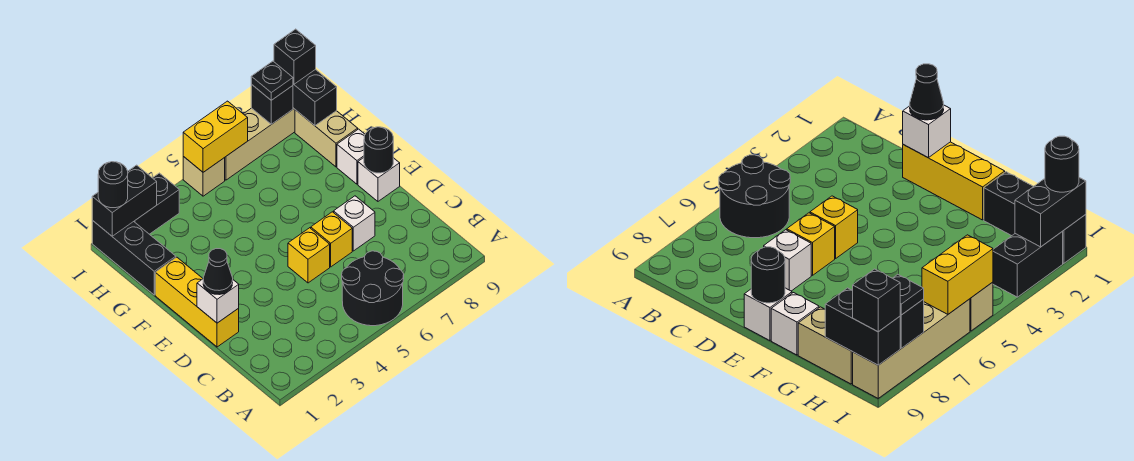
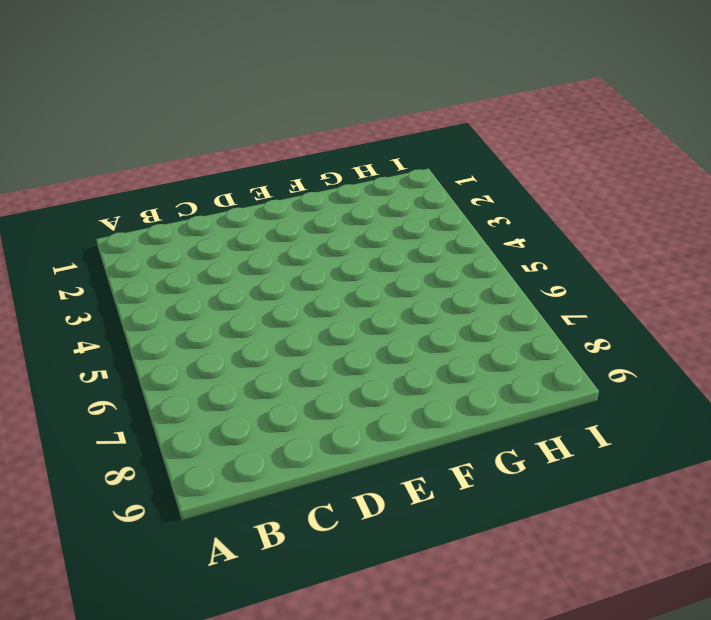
none -> black round brick A5:B6 level 1
none -> yellow brick D1:F1 level 1
none -> yellow brick D5 level 1

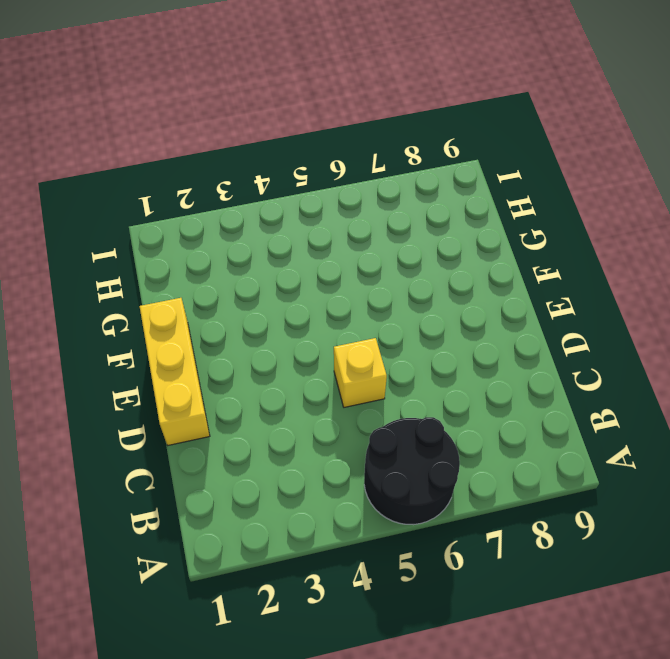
none -> yellow brick D6 level 1
none -> white brick D7 level 1
none -> white brick E9 level 1

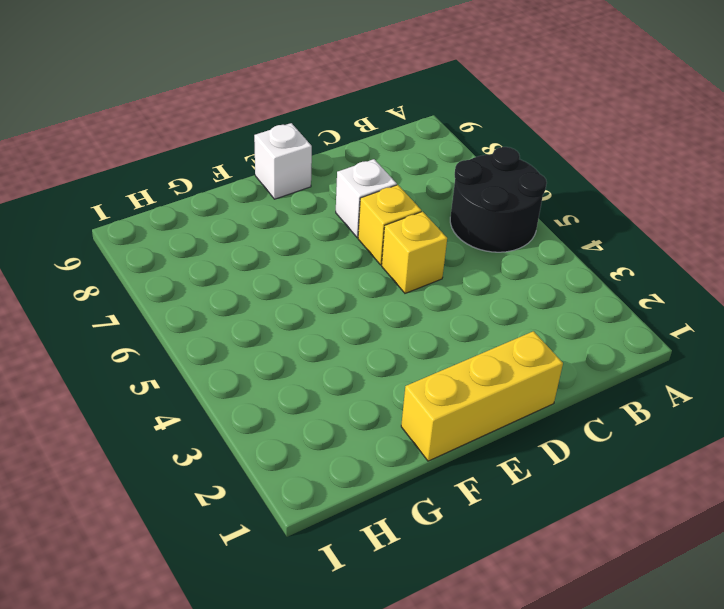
none -> white brick F9 level 1
none -> black brick G1:I1 level 1
none -> tan brick G9:H9 level 1

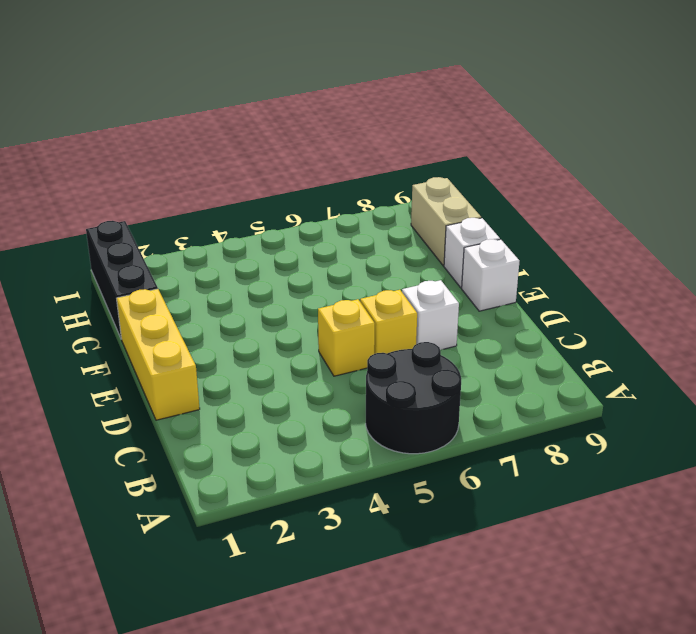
none -> black brick I2:I3 level 1
none -> tan brick I5 level 1
none -> tan brick I6:I9 level 1

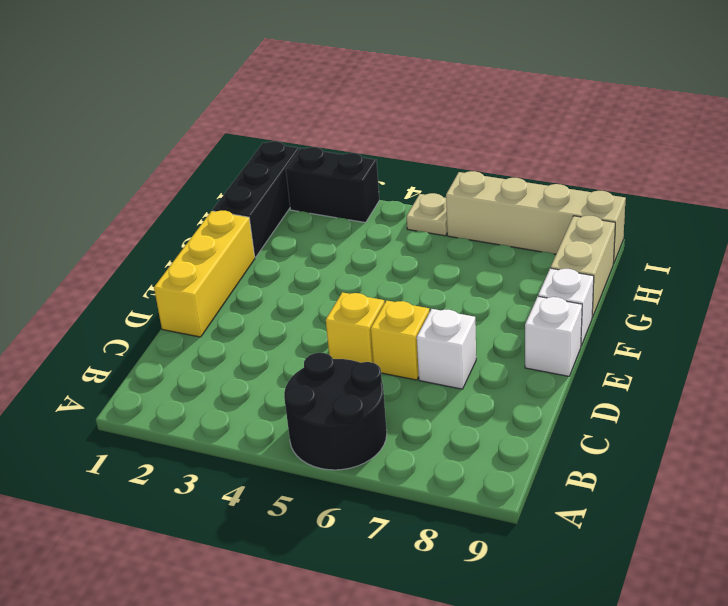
tan plate I5 level 1 -> tan brick I5 level 1
none -> white brick D1 level 2
none -> black round brick E9 level 2
none -> black brick H9:I9 level 2

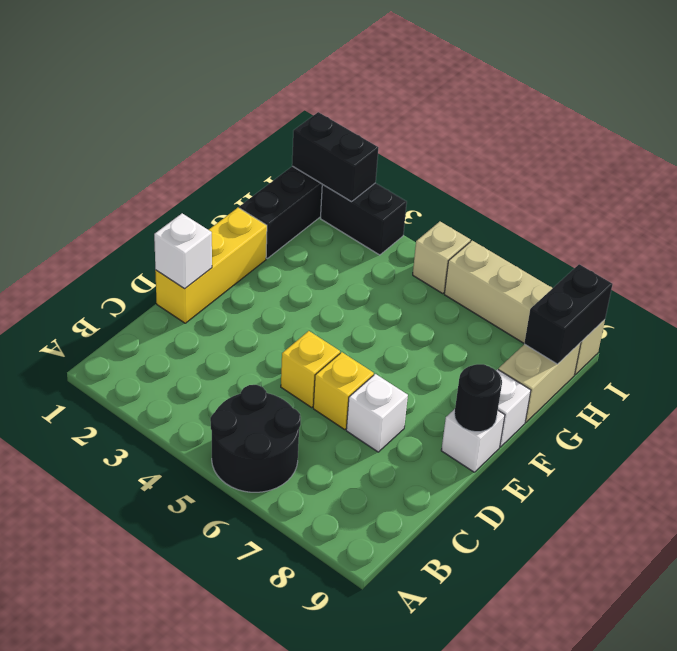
none -> yellow brick I5:I6 level 2
none -> black brick I8 level 2
none -> black cone D1 level 3

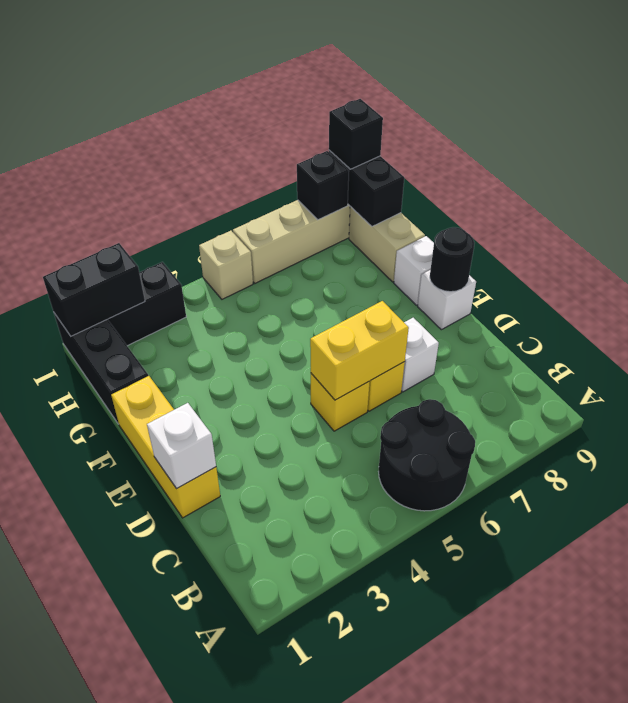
yellow brick D5:D6 level 2 -> yellow brick I5:I6 level 2
none -> black cone D1 level 3
none -> black round brick I1 level 3
none -> black plate I8 level 3

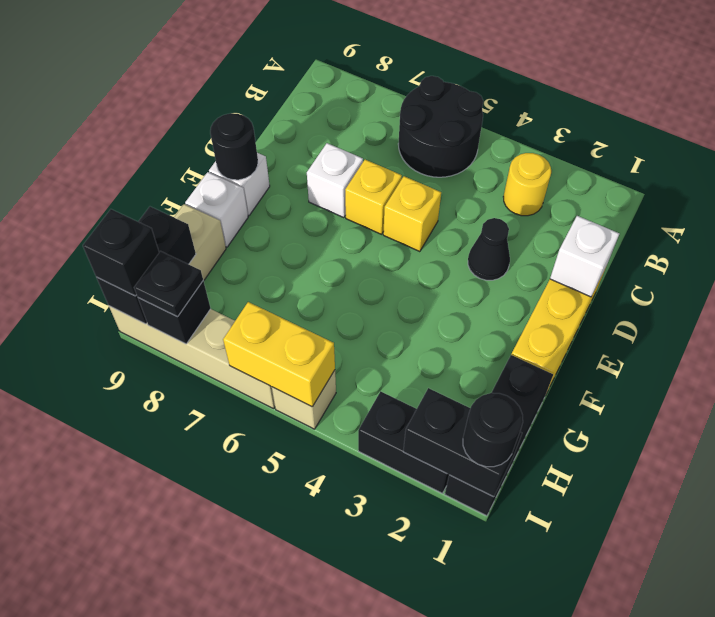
yellow round brick B3 level 1 -> none
black cone D3 level 1 -> black cone D1 level 3

